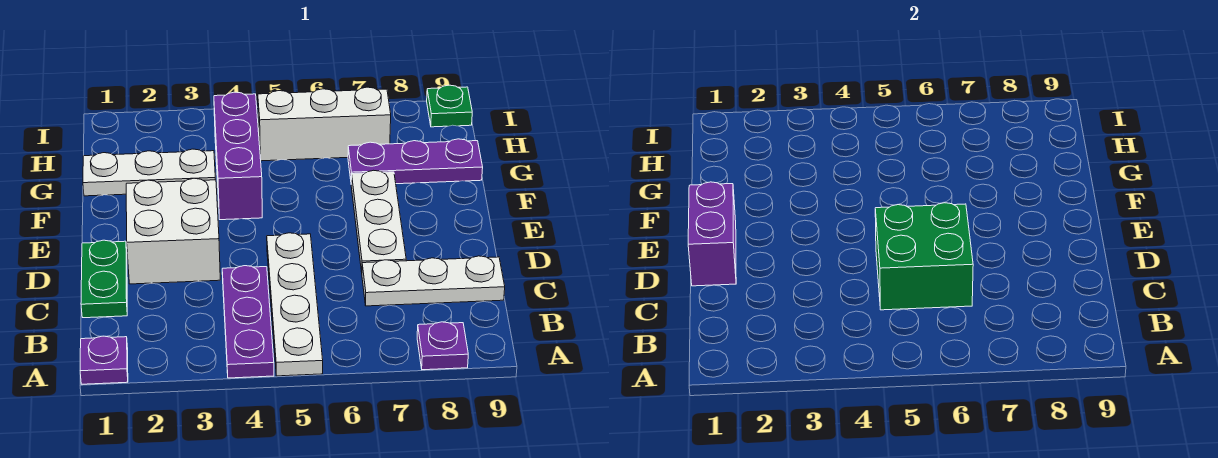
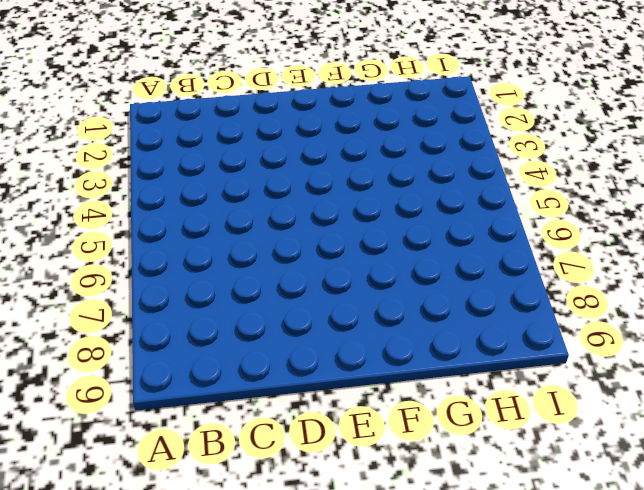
none -> purple plate A1 level 1
none -> purple plate A4:C4 level 1
none -> white plate A5:D5 level 1

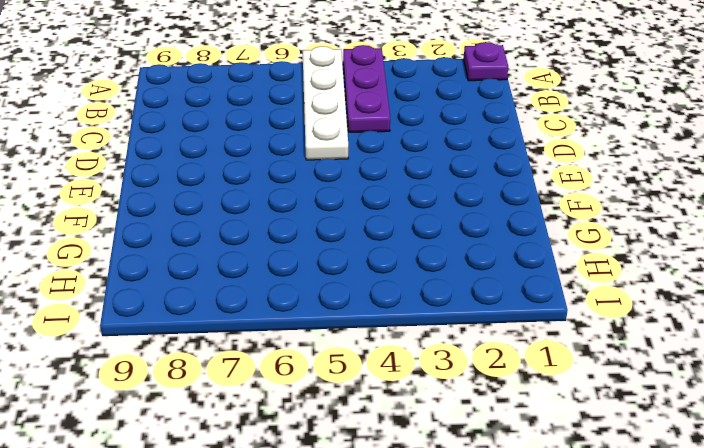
none -> purple plate A8 level 1
none -> green plate C1:D1 level 1
none -> white plate C7:C9 level 1

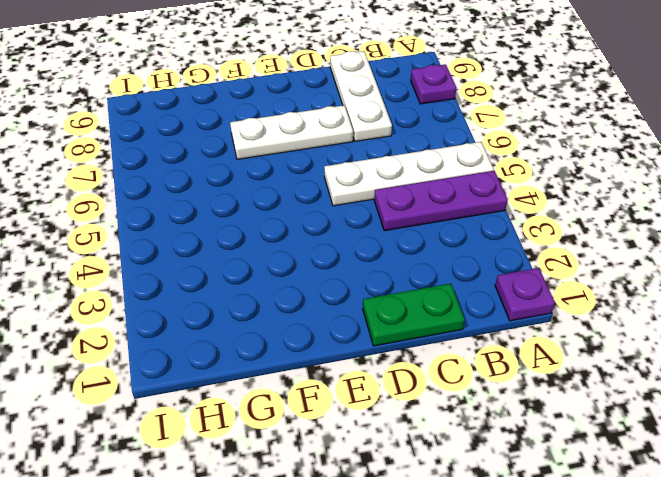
none -> white brick D2:E3 level 1
none -> purple brick F4:H4 level 1
none -> white plate G1:G3 level 1

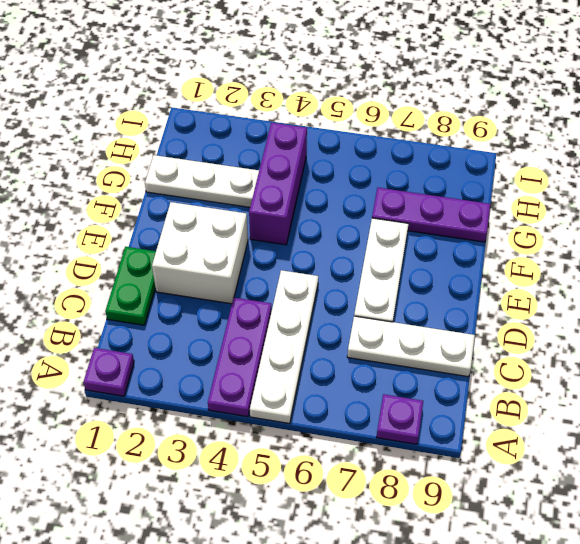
none -> white brick H5:H7 level 1
none -> green plate I9 level 1
none -> green brick C5:D6 level 2

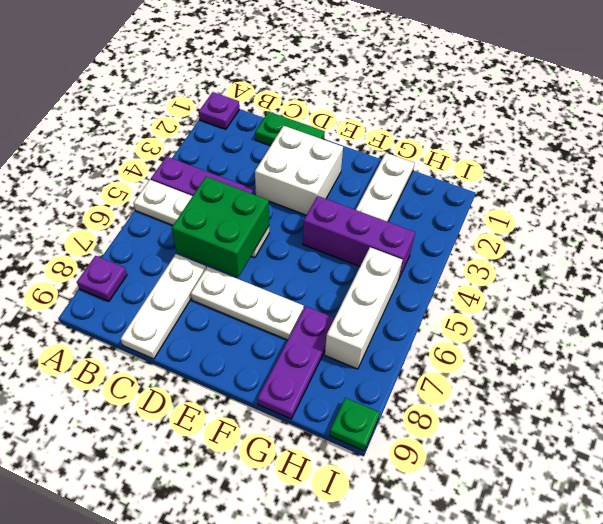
none -> purple brick D1:E1 level 2

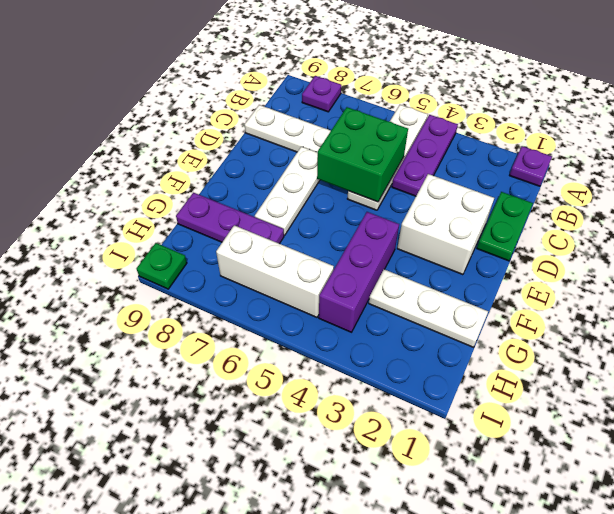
none -> purple brick D1:E1 level 2

